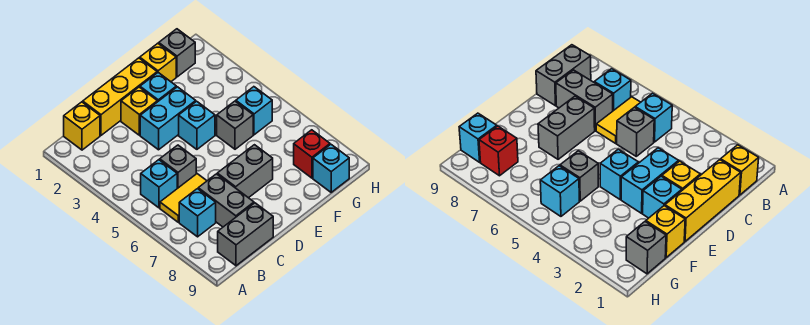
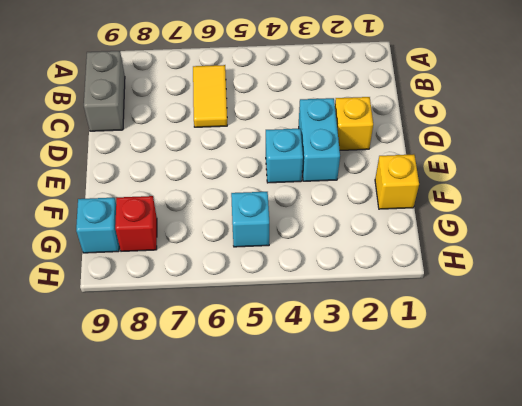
none -> yellow brick B1 level 1
none -> cyan brick B5 level 1
none -> cyan brick B7 level 1

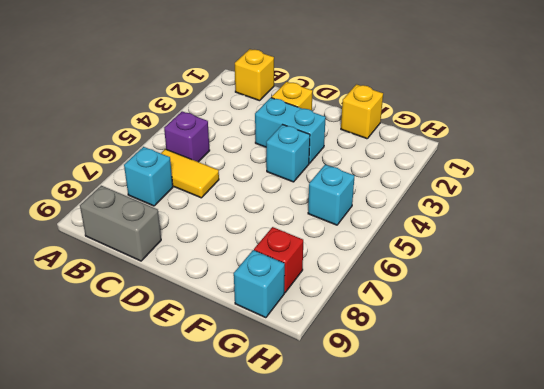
purple brick B5 level 1 -> cyan brick B5 level 1
none -> yellow brick C1:E1 level 1
none -> grey brick C5 level 1
none -> grey brick C7:C8 level 1

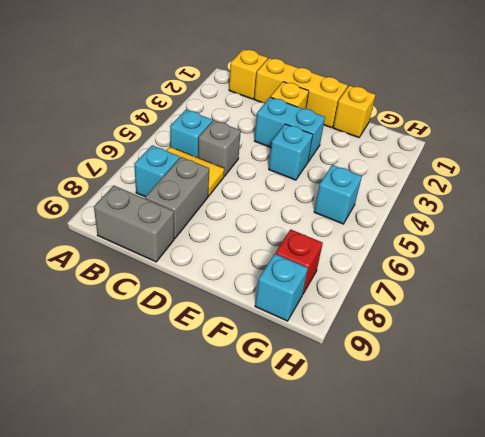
none -> grey brick D7:E7 level 1
none -> cyan brick E2 level 1
none -> grey brick F5 level 1

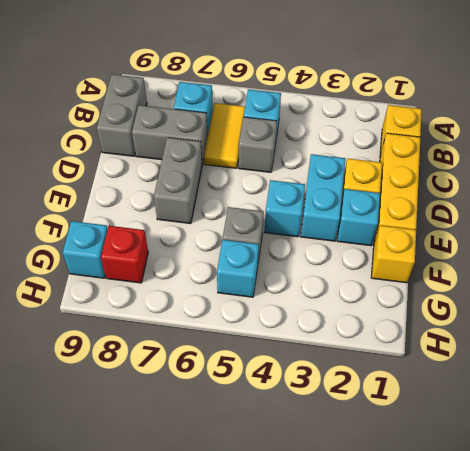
none -> grey brick G1 level 1

